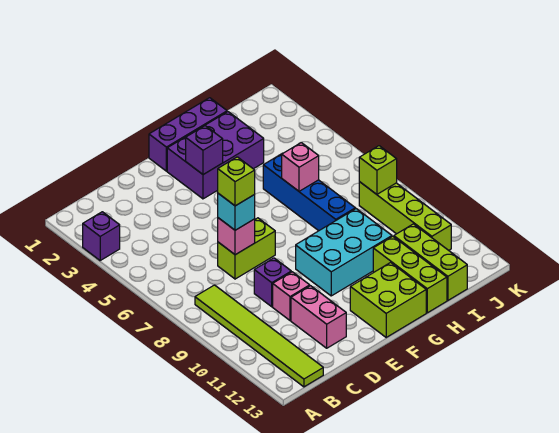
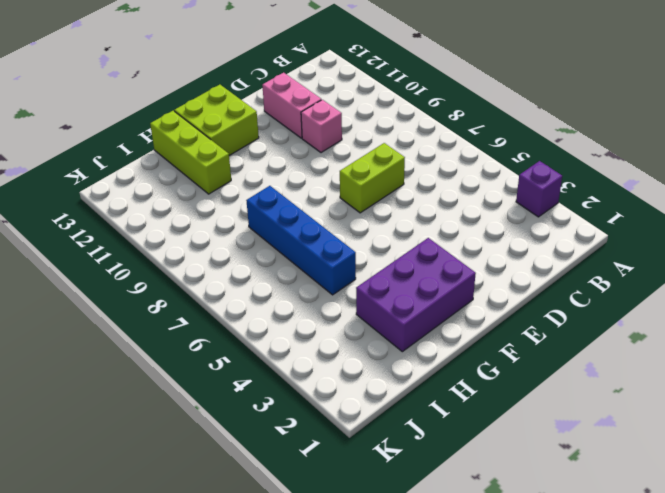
none -> lime tile B8:B13 level 1
none -> purple brick D9 level 1
none -> purple brick F1:H1 level 1

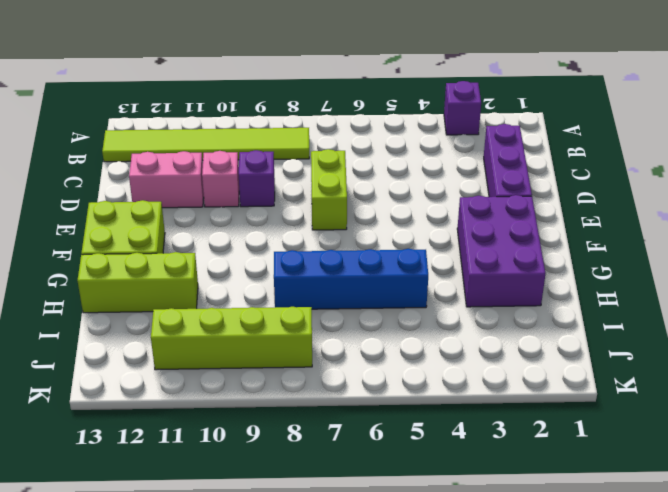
purple brick C2:E2 level 1 -> purple brick F1:H1 level 1
none -> cyan brick F9:H10 level 1
none -> lime brick I11:I13 level 1
none -> pink brick D7 level 2

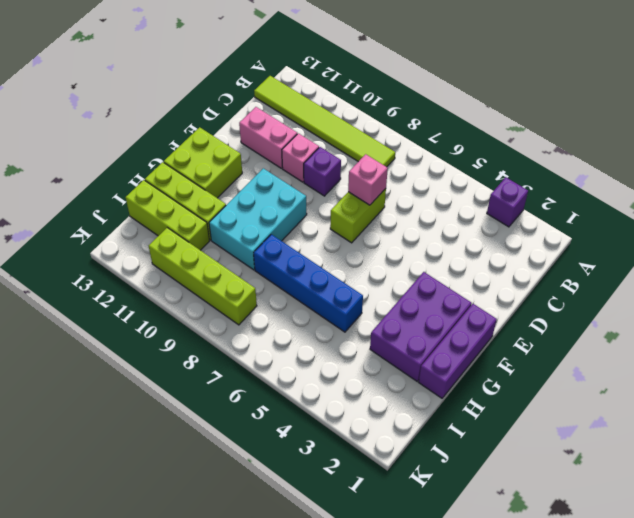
none -> purple brick F3 level 2
none -> pink brick H6 level 2
none -> lime brick J8 level 2

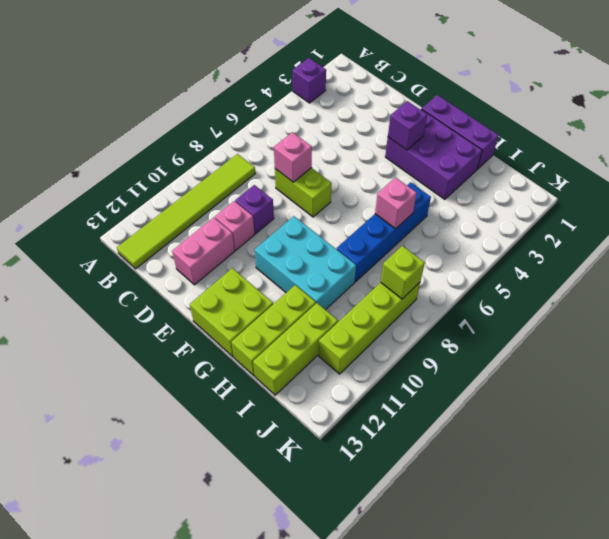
none -> cyan brick D7 level 3
none -> lime brick D7 level 4

